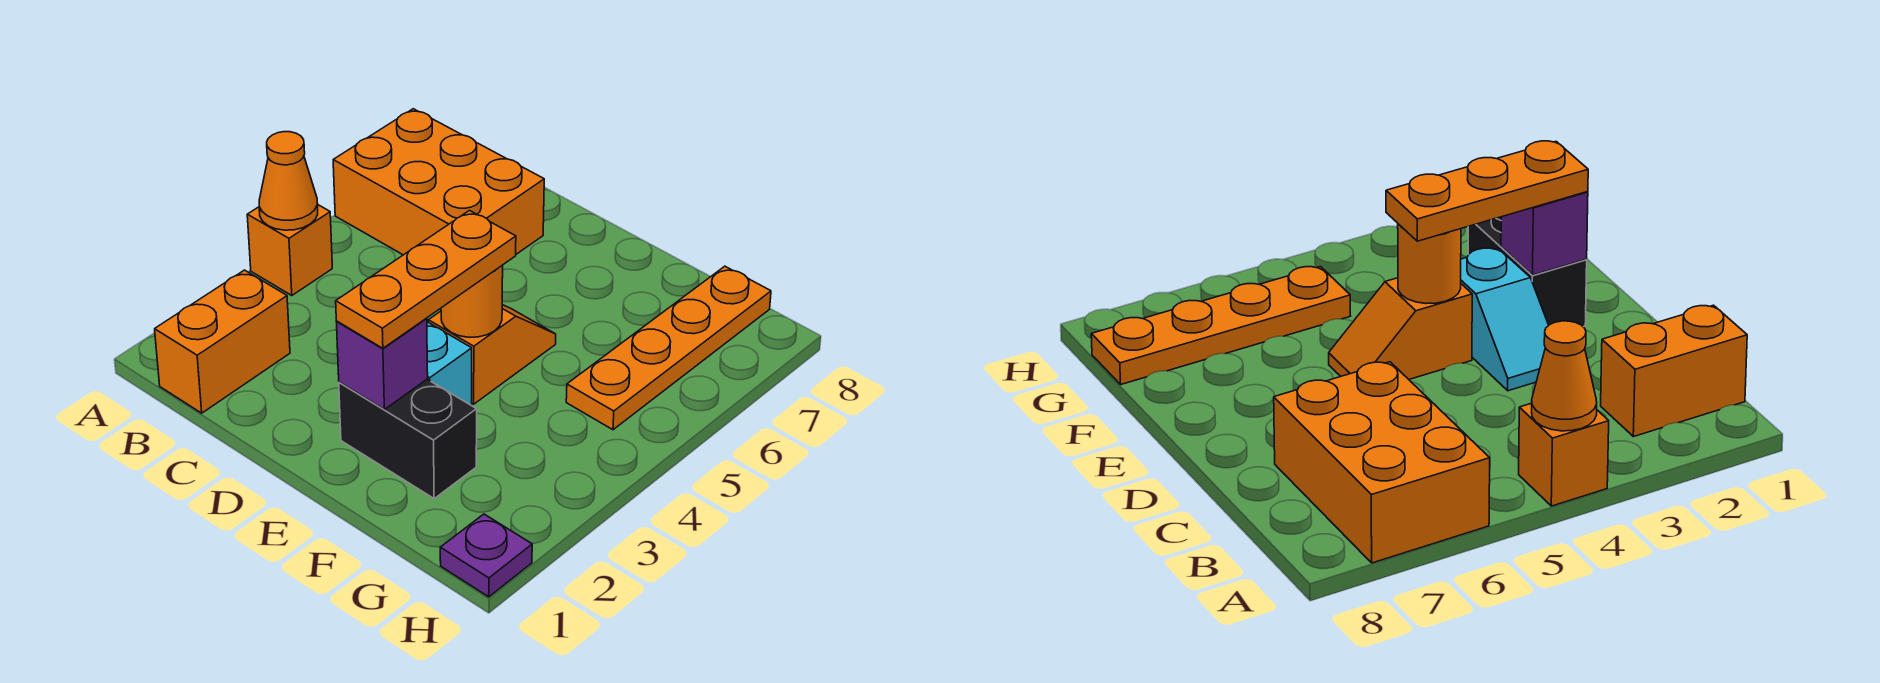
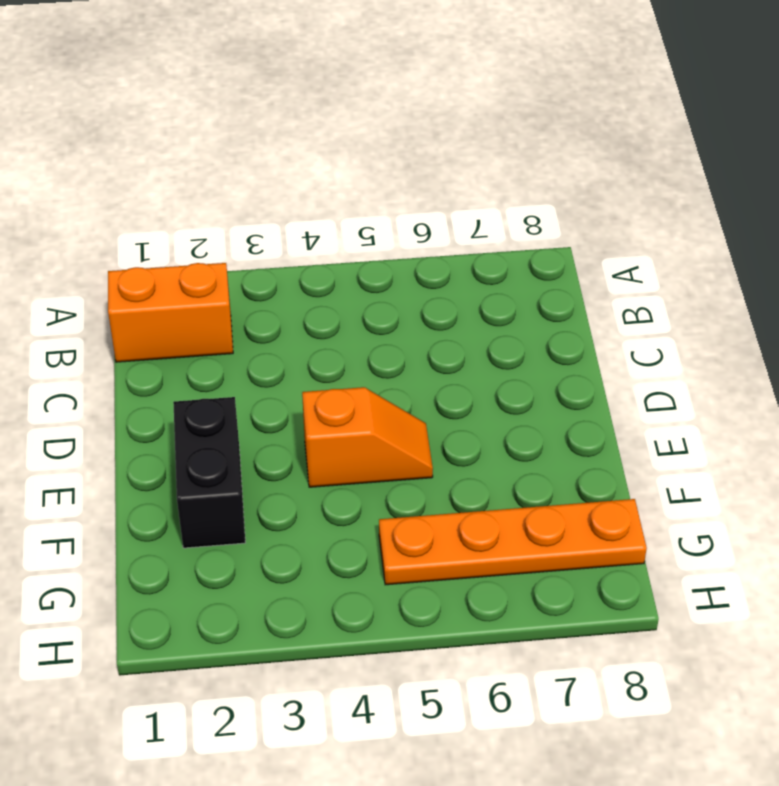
none -> orange brick A4 level 1
none -> orange brick A6:C7 level 1
none -> cyan slope D3:E3 level 1 top E

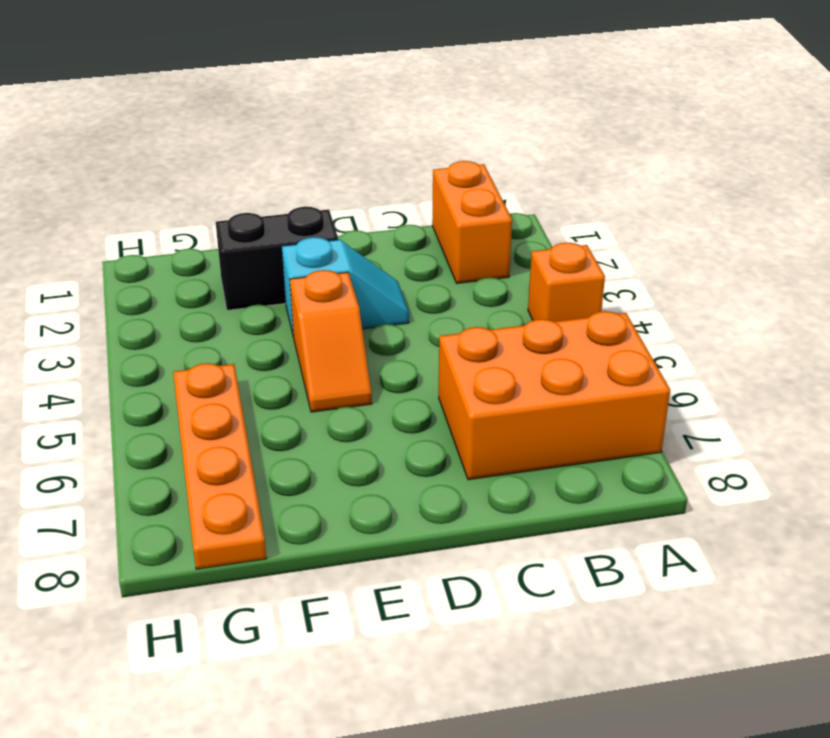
none -> purple plate H1 level 1
none -> orange cone A4 level 2
none -> purple brick E2 level 2

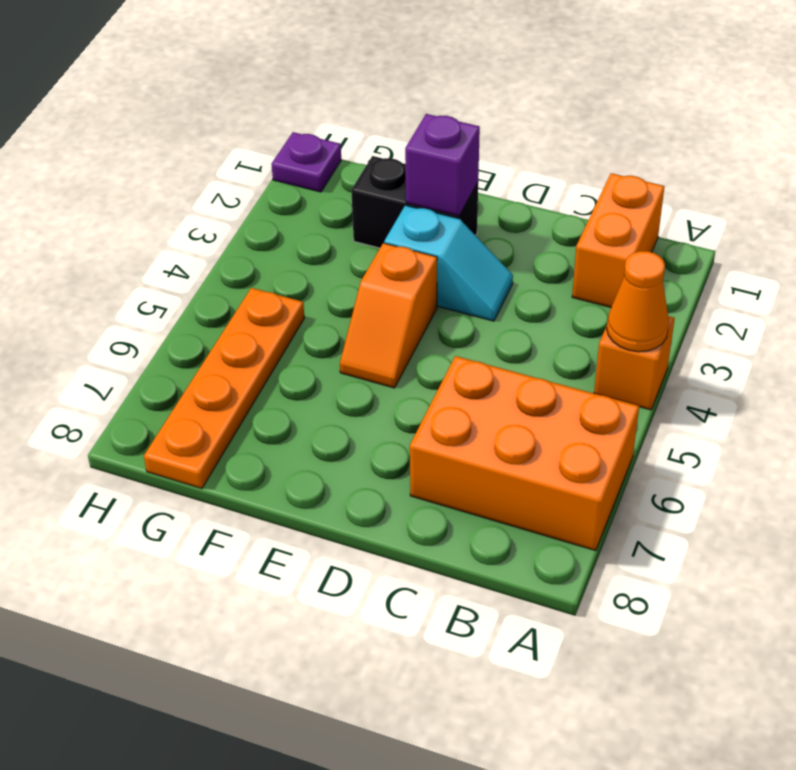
none -> orange round brick E4 level 2
none -> orange plate E2:E4 level 3

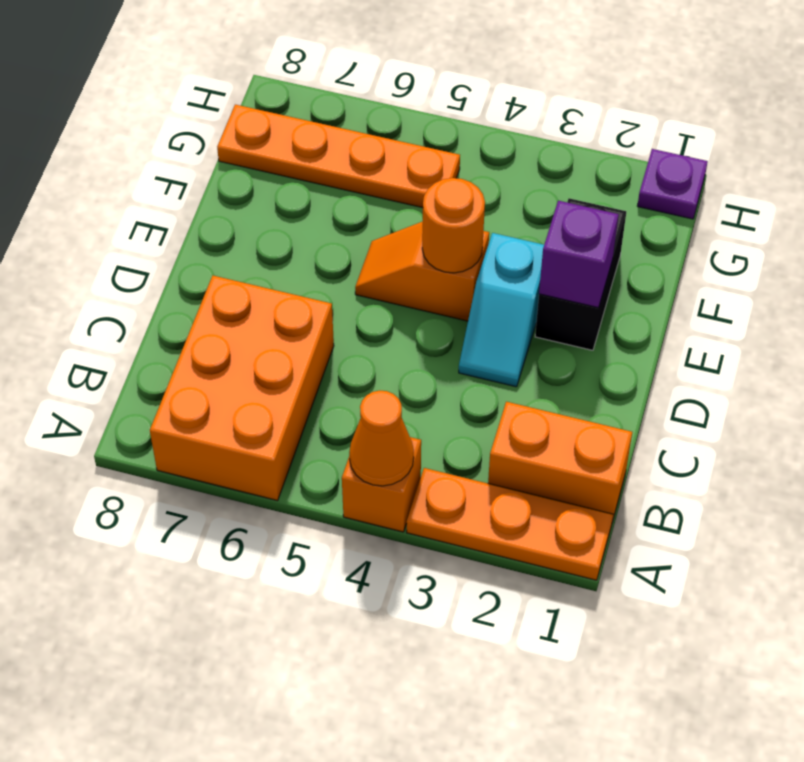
orange plate A1:A3 level 1 -> orange plate E2:E4 level 3

